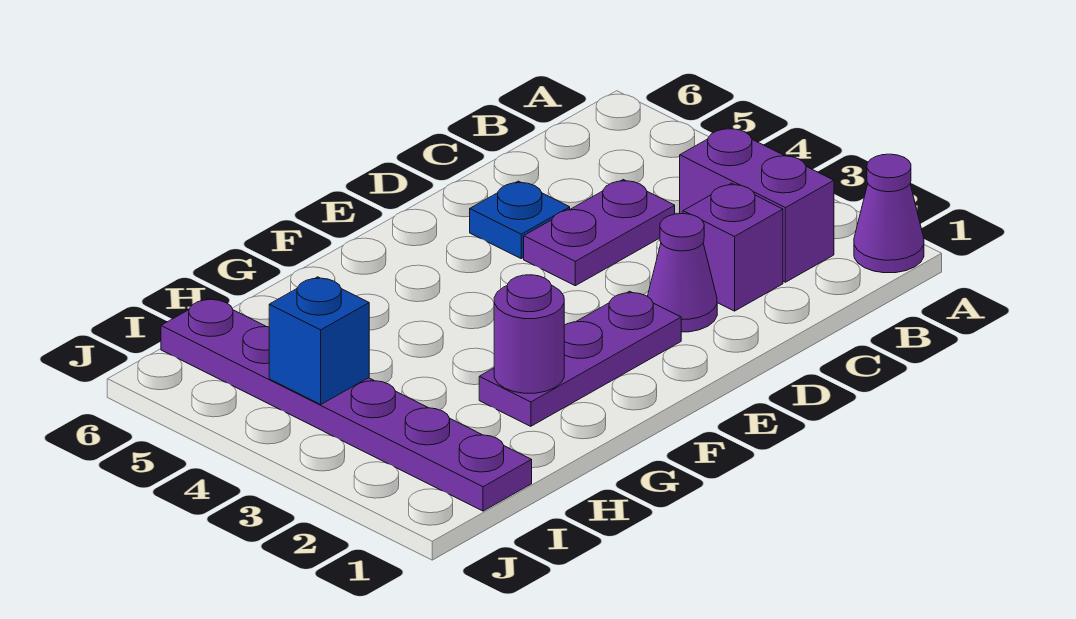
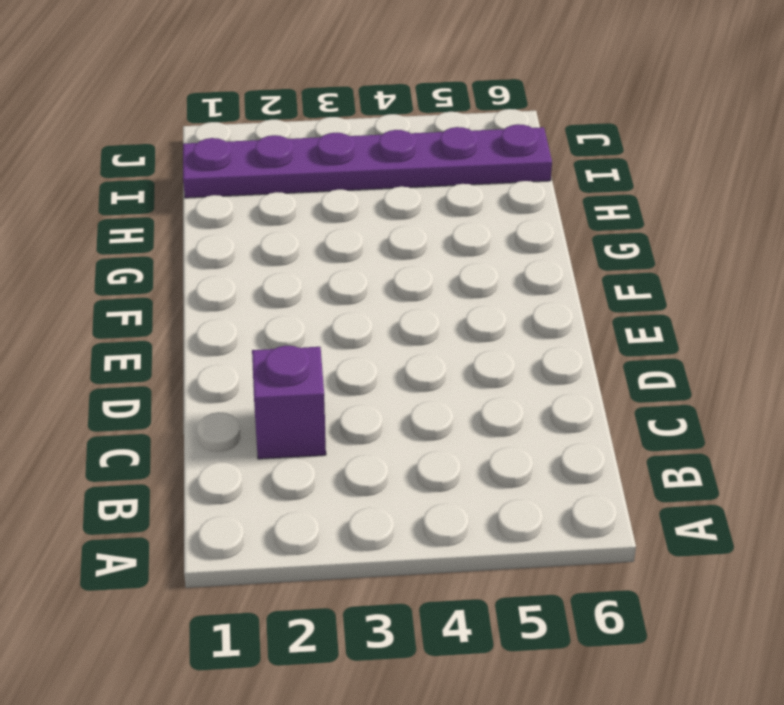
none -> purple cone A1 level 1
none -> purple brick B2:B3 level 1

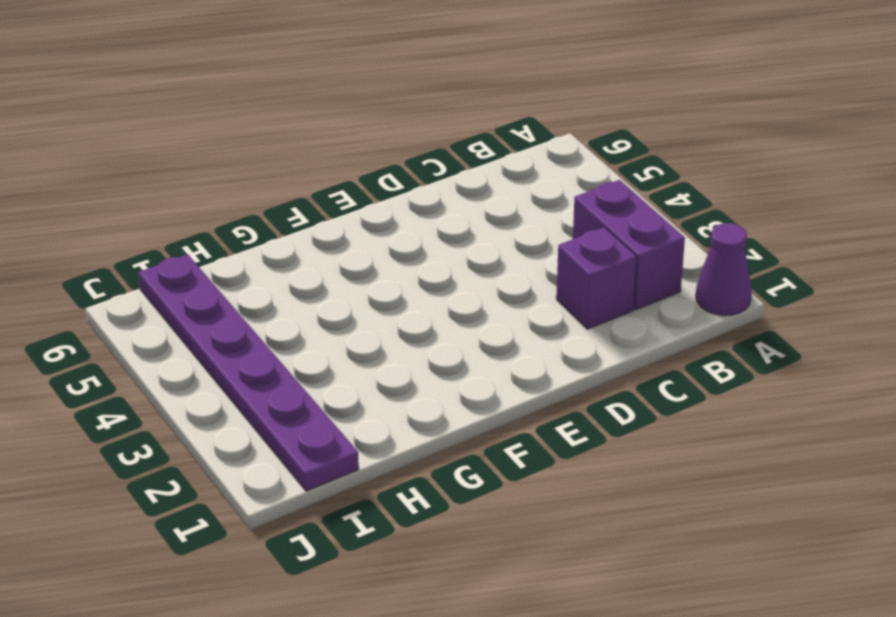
none -> purple plate C4:D4 level 1
none -> purple cone D2 level 1

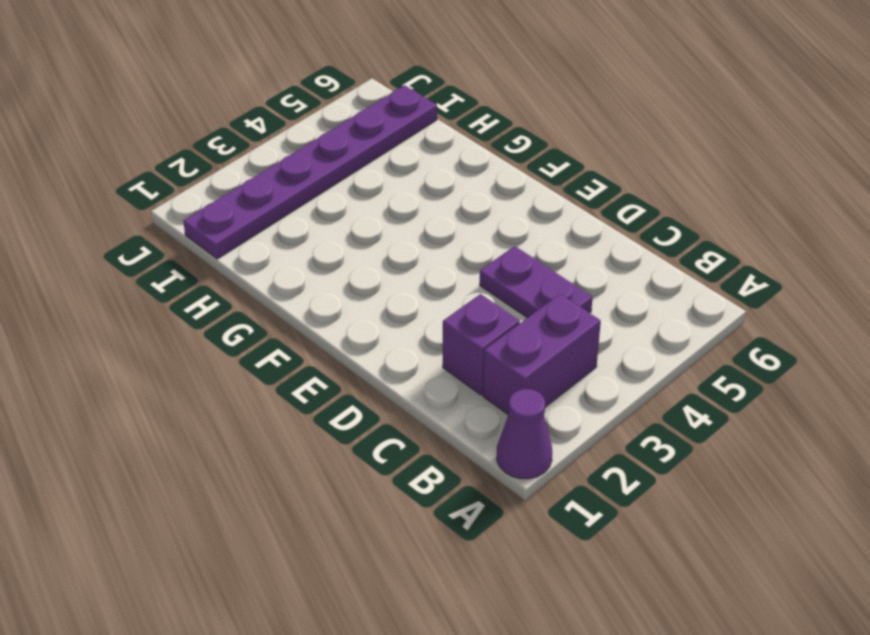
none -> purple cone D2 level 1
none -> blue plate D5 level 1

